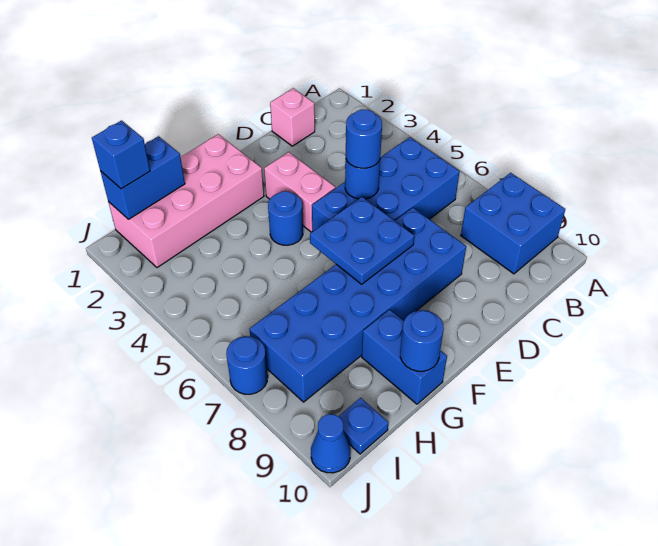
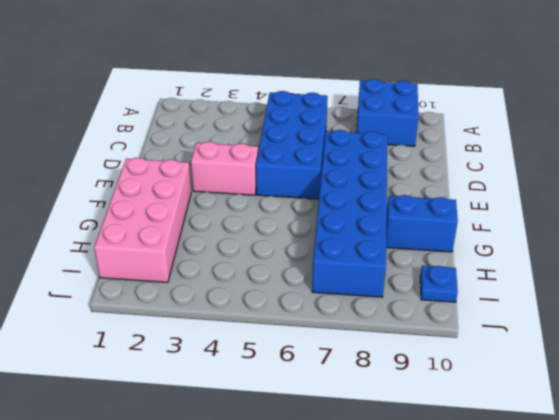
none -> pink brick C1 level 1
none -> blue round brick F4 level 1
none -> blue round brick J7 level 1

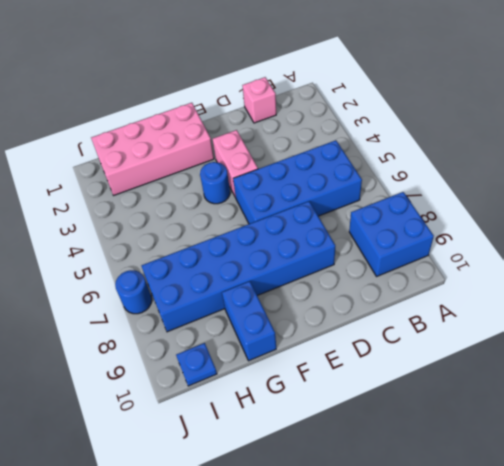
none -> blue cone J10 level 1
none -> blue round brick D5 level 2
none -> blue plate E6:F7 level 2

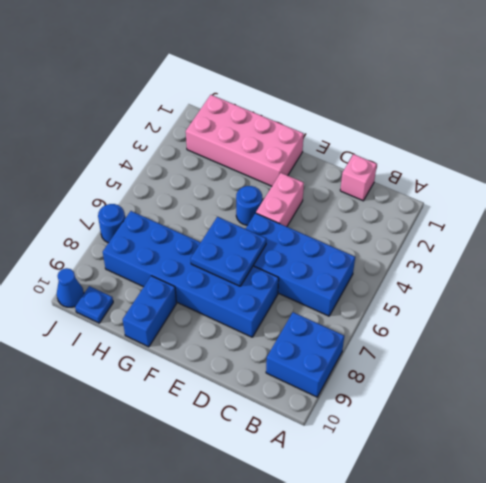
none -> blue round brick D5 level 2
none -> blue round brick G10 level 2
none -> blue brick H1:I1 level 2

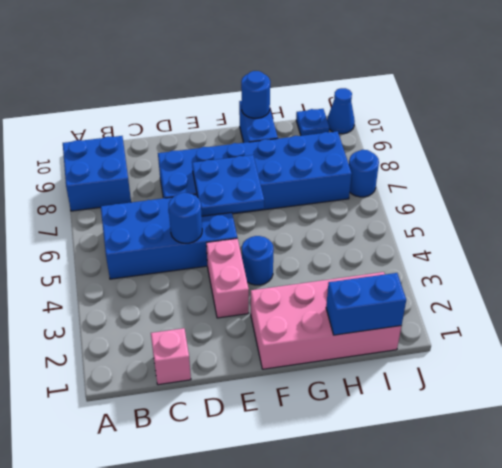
none -> blue round brick D5 level 3
none -> blue brick I1 level 3

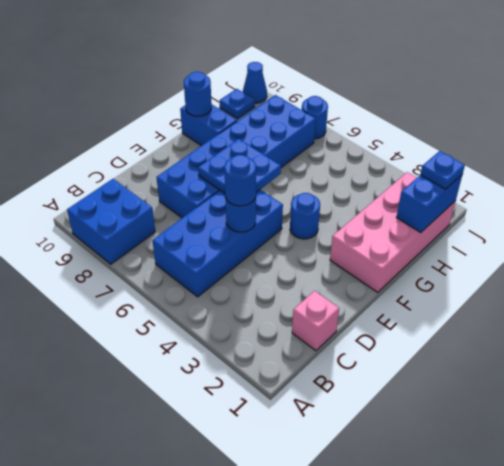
blue plate I1 level 3 -> blue brick I1 level 3
none -> pink brick E3:E4 level 1

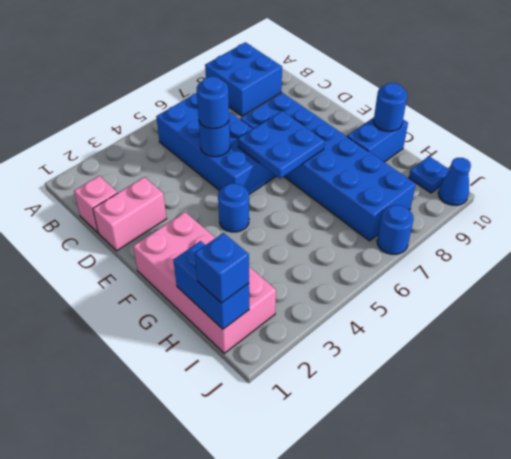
pink brick D1:D2 level 1 -> pink brick E3:E4 level 1

